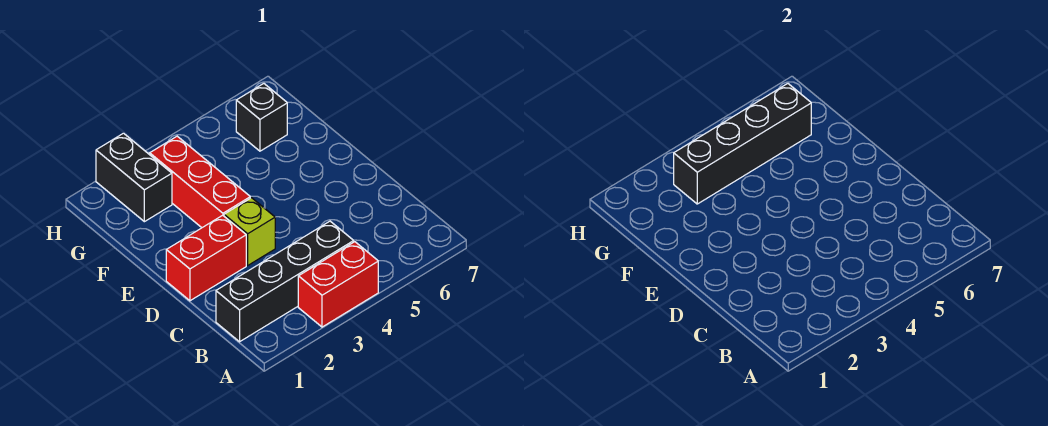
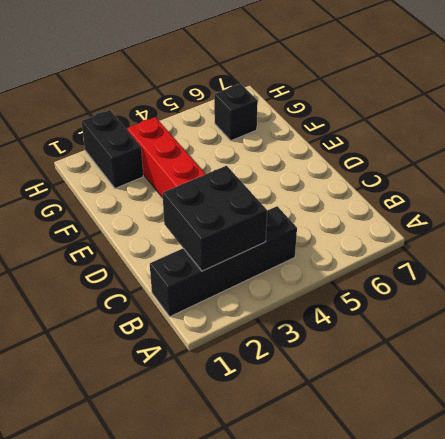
black brick B2:C3 level 2 -> none
none -> red brick A3:A4 level 1
none -> red brick D1:D2 level 1

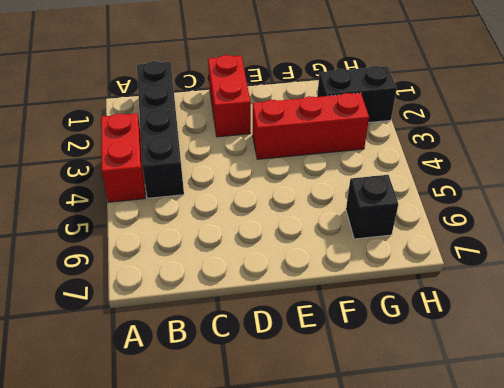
none -> lime brick D3 level 1
none -> black brick G3:G6 level 2

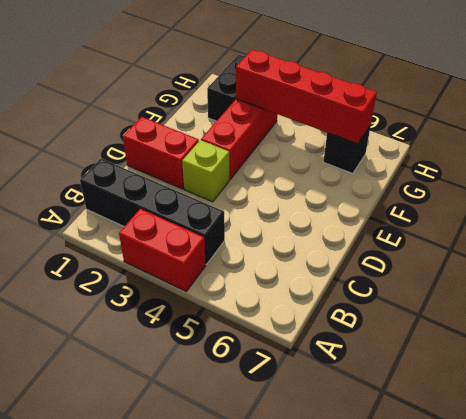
red brick G3:G6 level 2 -> black brick G3:G6 level 2

